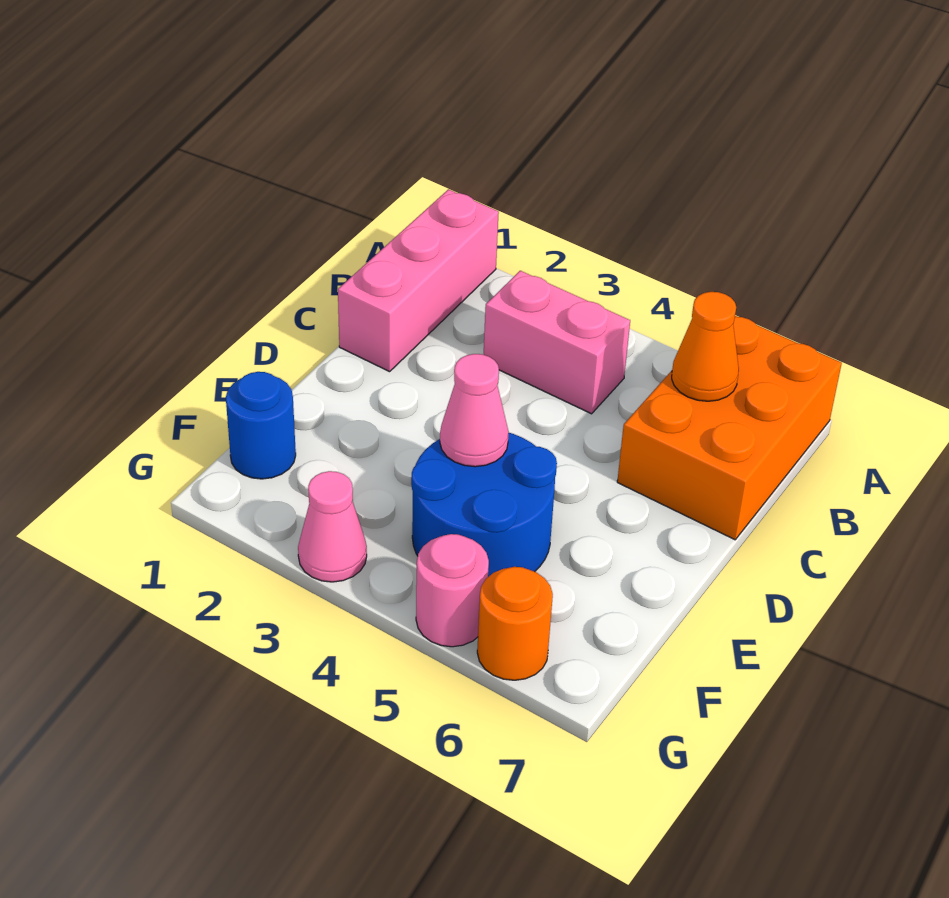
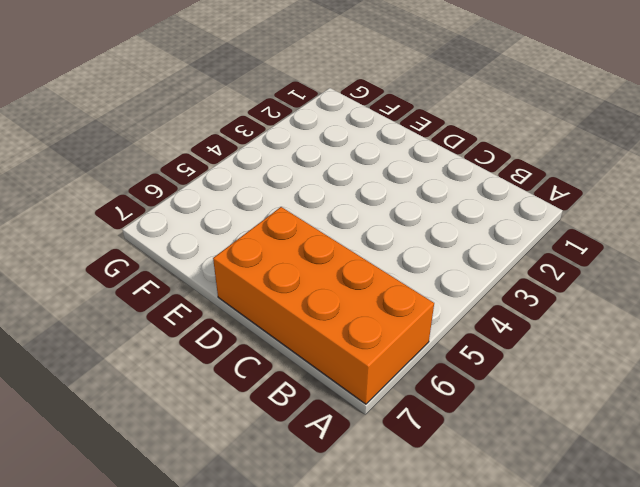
orange brick A6:D7 level 1 -> orange brick A6:C7 level 1
none -> pink brick A1:C1 level 1
none -> pink brick B3:B4 level 1

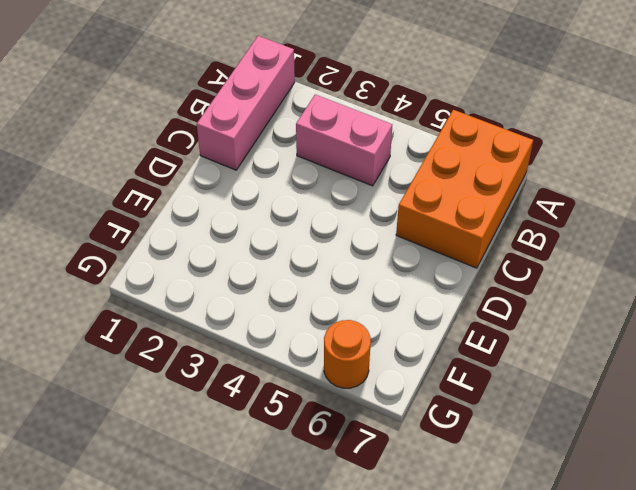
none -> blue round brick E4:F5 level 1
none -> blue round brick F1 level 1

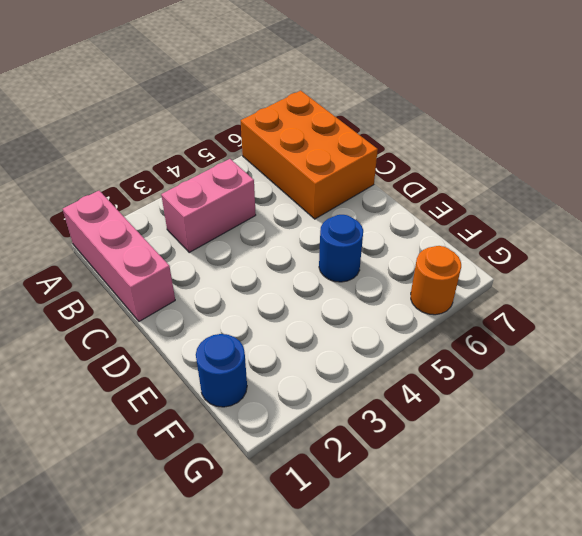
blue round brick E5 level 1 -> blue round brick E4:F5 level 1
none -> pink cone G3 level 1
none -> pink round brick G5 level 1

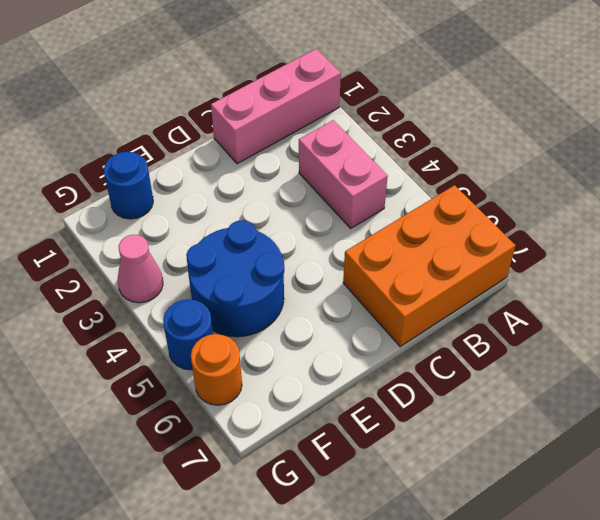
blue round brick G5 level 1 -> pink round brick G5 level 1
none -> orange cone B6 level 2
none -> pink cone E4 level 2

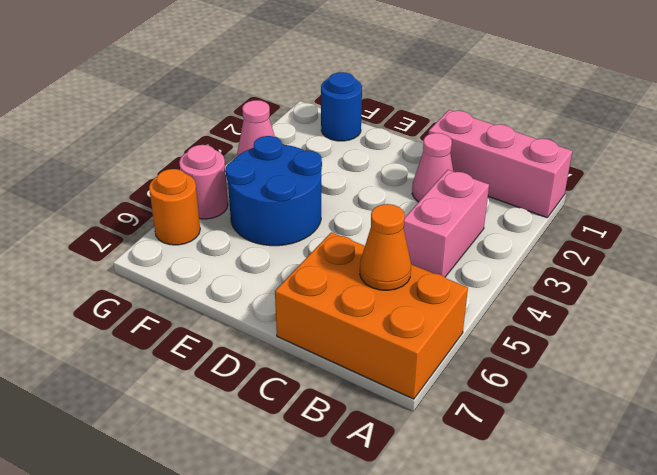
pink cone C2 level 1 -> pink cone E4 level 2

